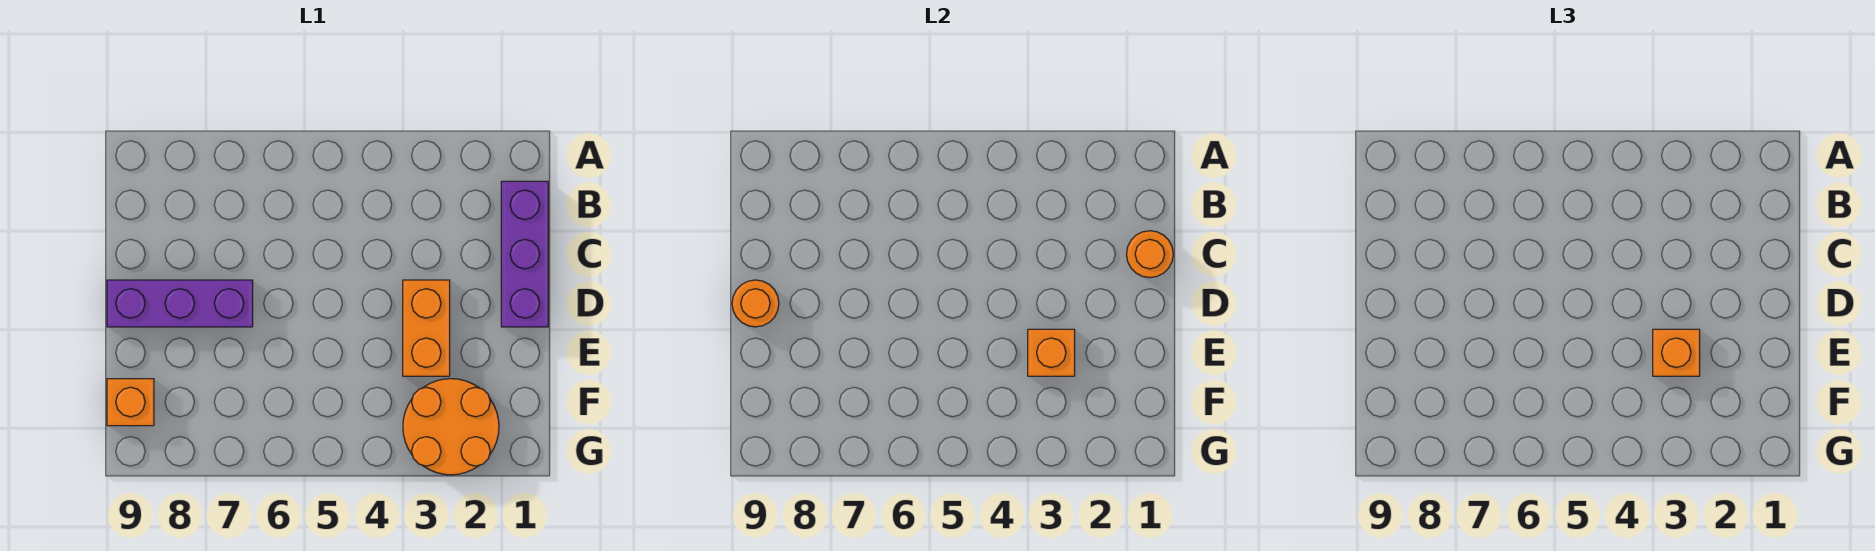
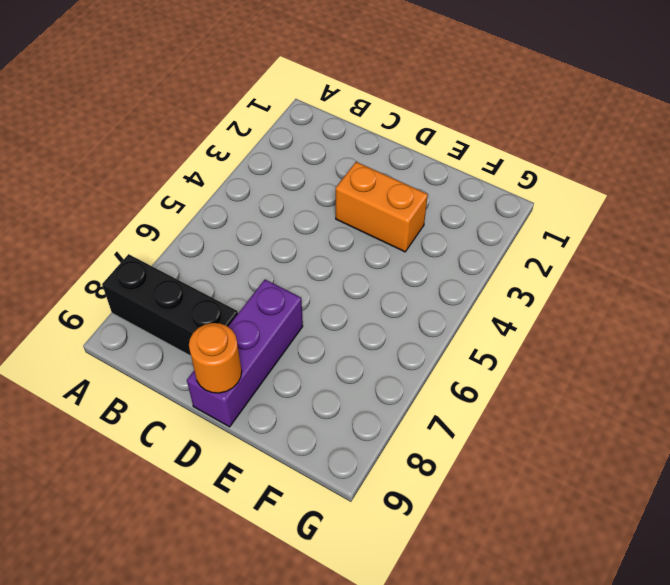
black brick A8:C8 level 1 -> none
none -> purple brick B1:D1 level 1
none -> orange round brick F2:G3 level 1

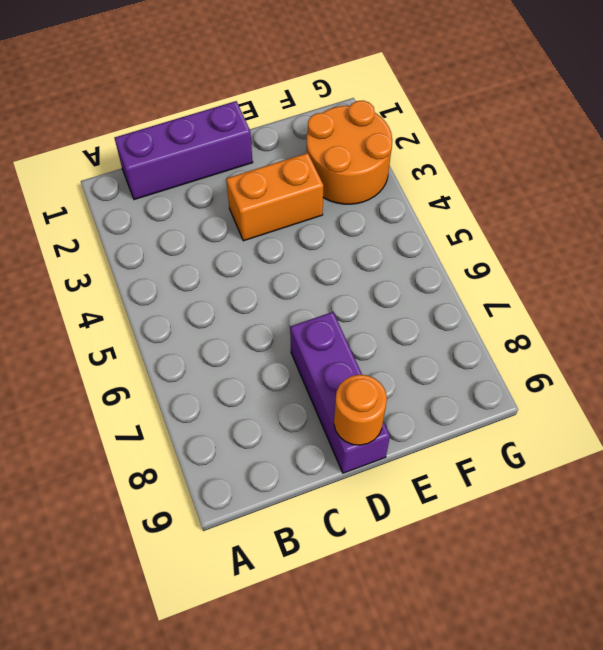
none -> orange brick F9 level 1
none -> orange round brick C1 level 2

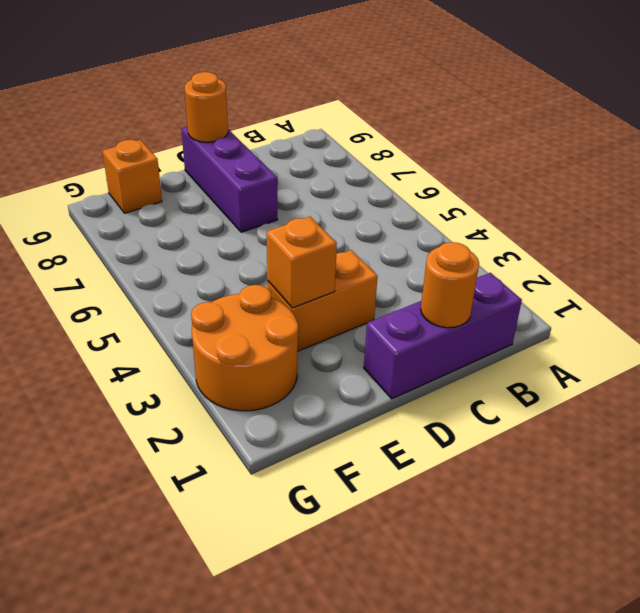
none -> orange brick E3 level 3

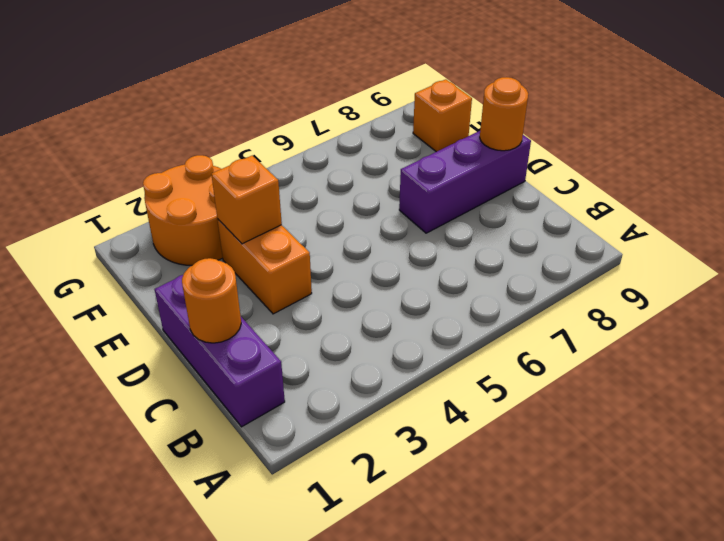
none -> orange brick E3 level 3

